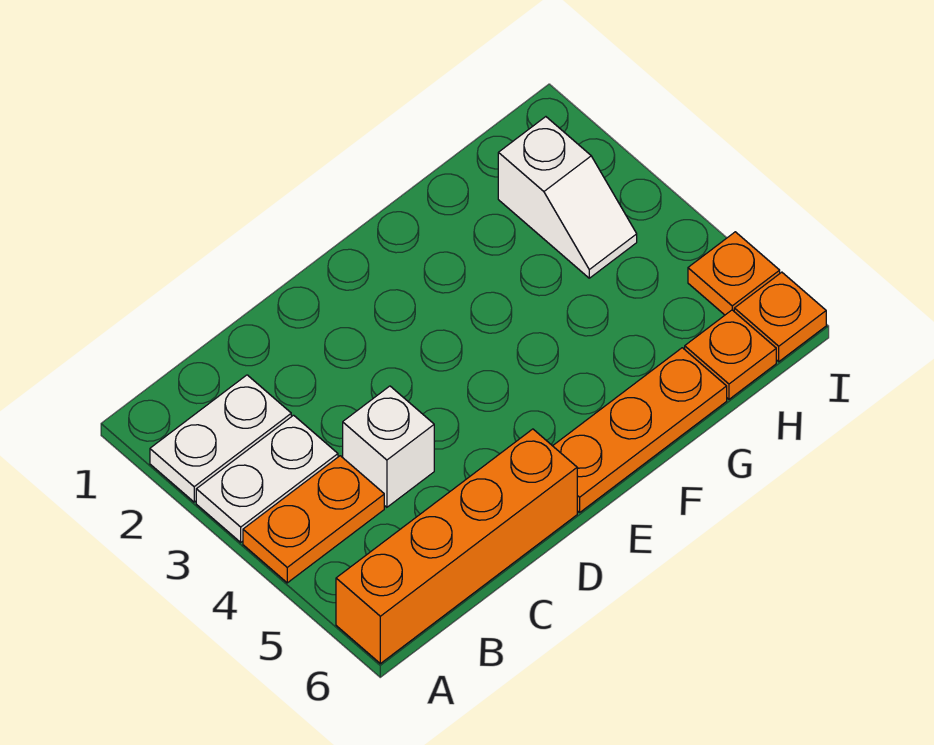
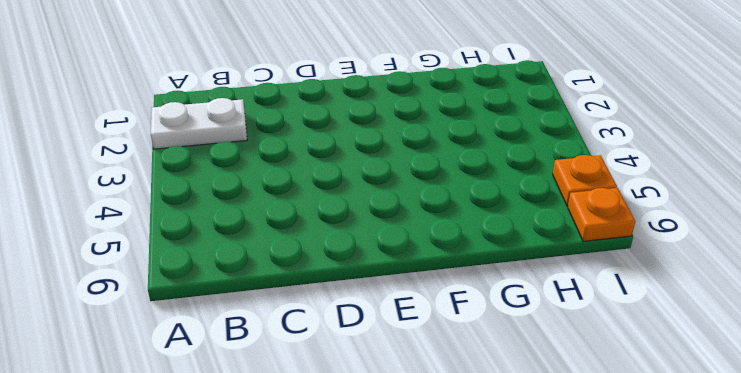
none -> white plate A3:B3 level 1
none -> orange plate A4:B4 level 1

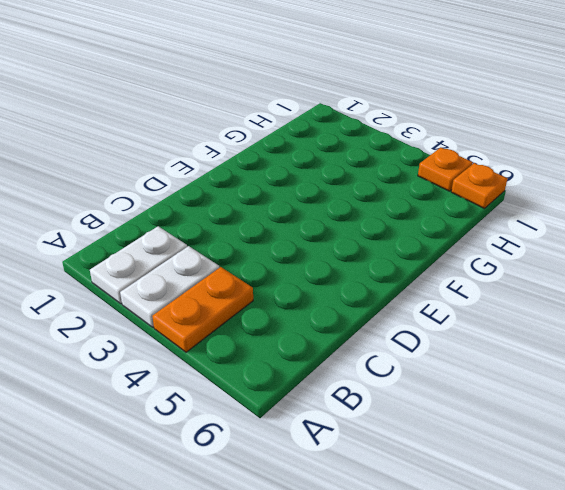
none -> orange brick A6:D6 level 1
none -> white brick C4 level 1

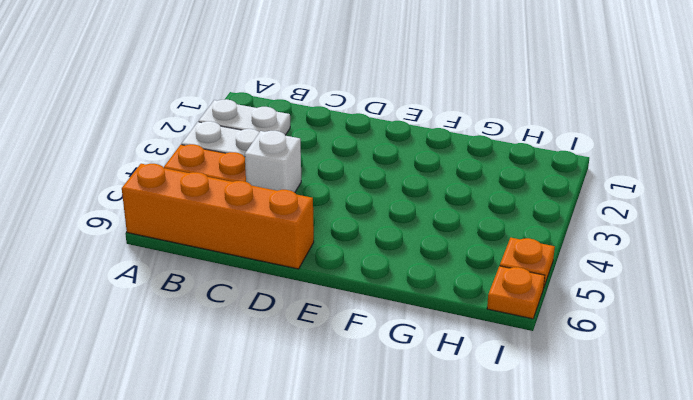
none -> orange plate E6:G6 level 1
none -> white slope H2:H3 level 1 top 2

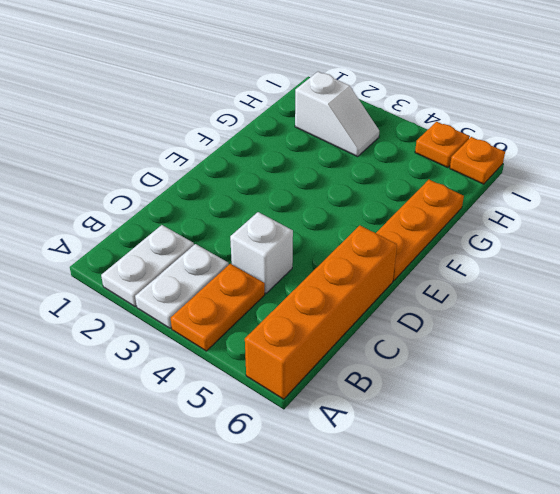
none -> orange plate H6 level 1

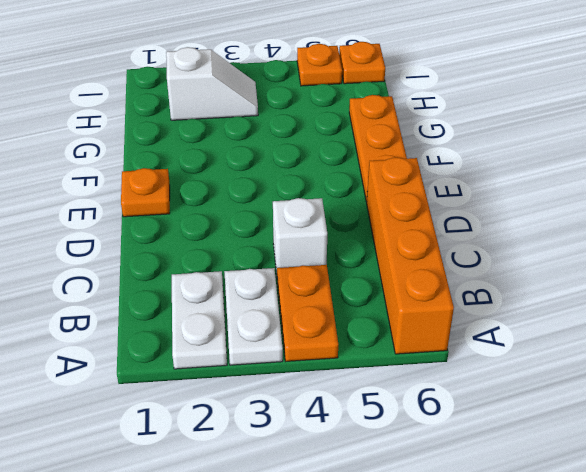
orange plate E1 level 1 -> orange plate H6 level 1

